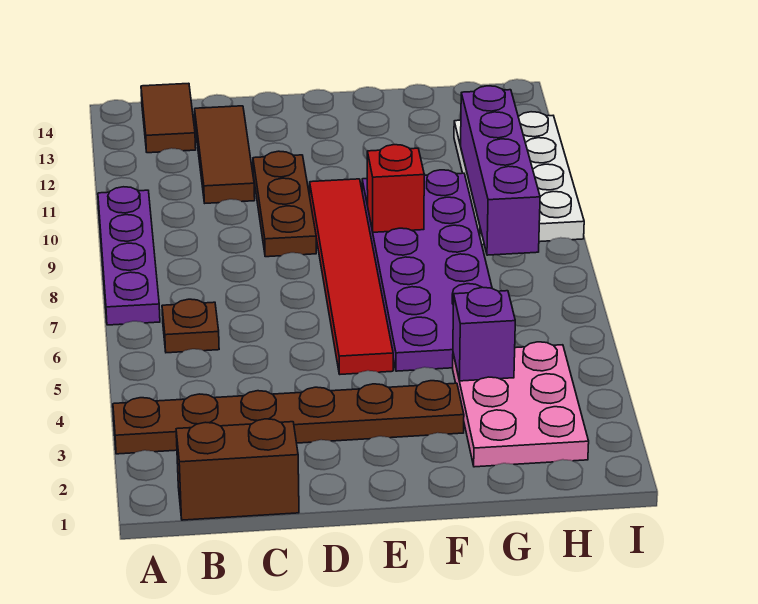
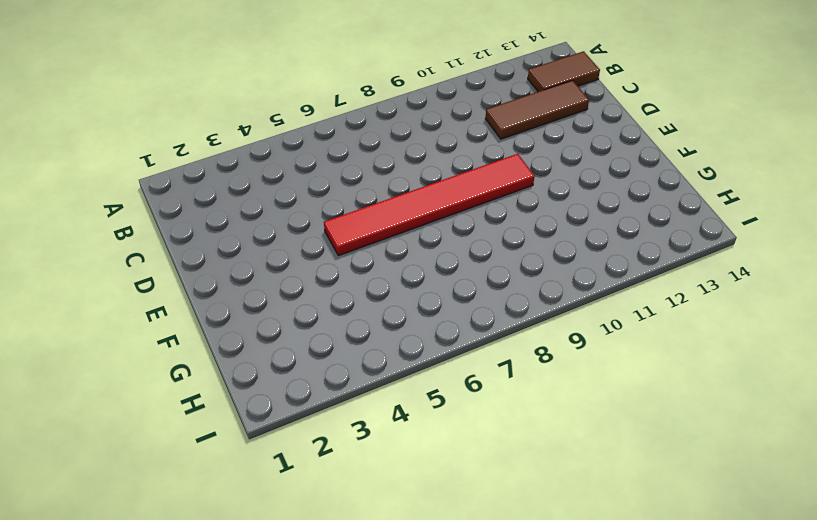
none -> brown plate A3:F3 level 1
none -> purple plate A7:A10 level 1
none -> brown brick B1:C1 level 1

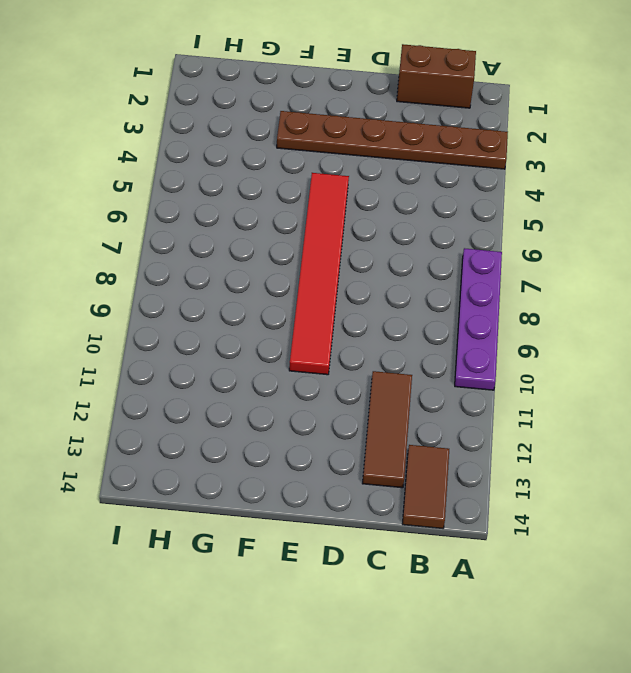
none -> brown plate B6 level 1
none -> brown plate D9:D11 level 1
none -> purple plate F5:G10 level 1

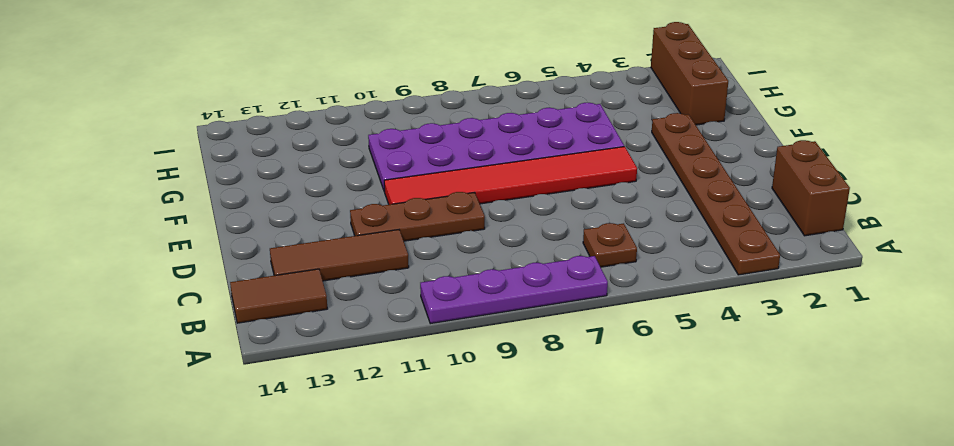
brown brick G2:I2 level 1 -> pink plate G2:H4 level 1
none -> white plate H9:I12 level 1
none -> red brick F9 level 2
none -> purple brick G4 level 2

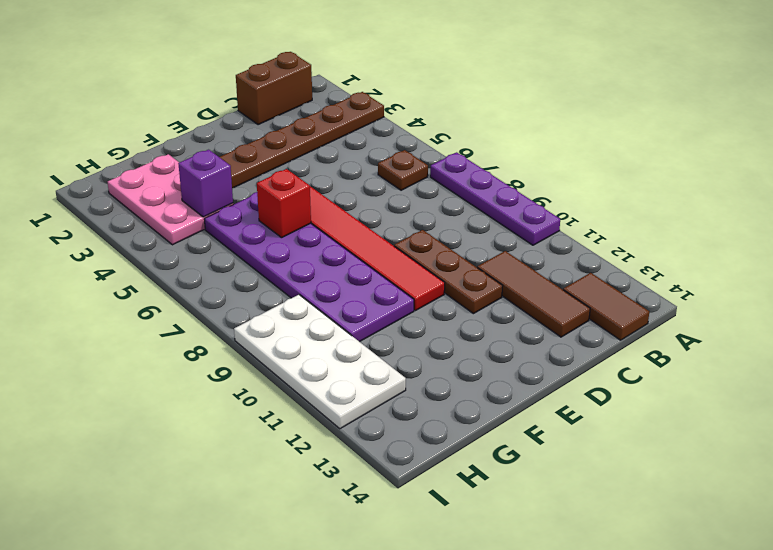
red brick F6 level 2 -> red brick F9 level 2
none -> purple brick H8:H11 level 2

